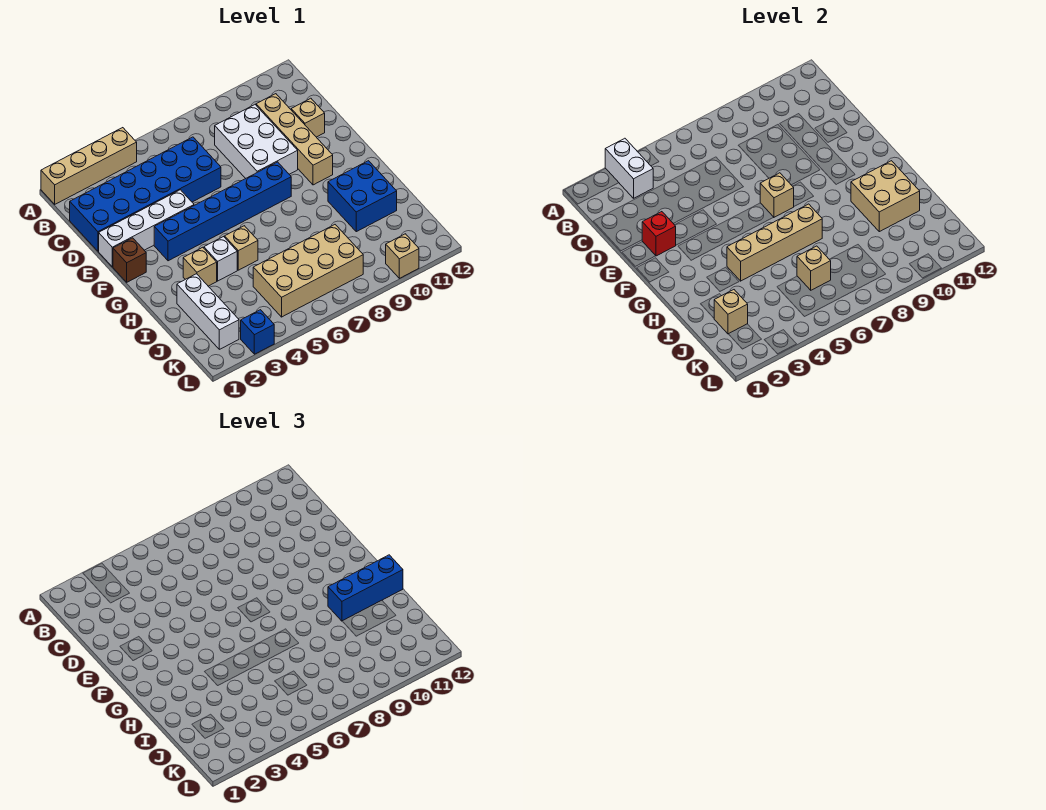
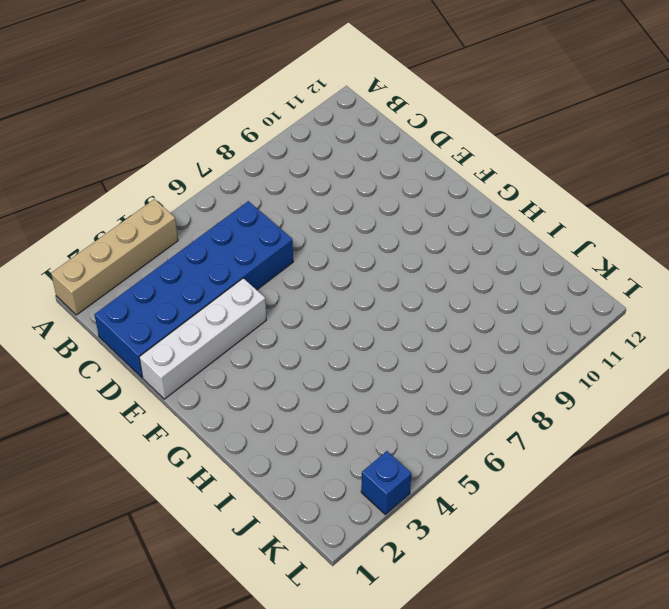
none -> white brick C8:E9 level 1
none -> tan brick C10:F10 level 1
none -> tan brick D11 level 1

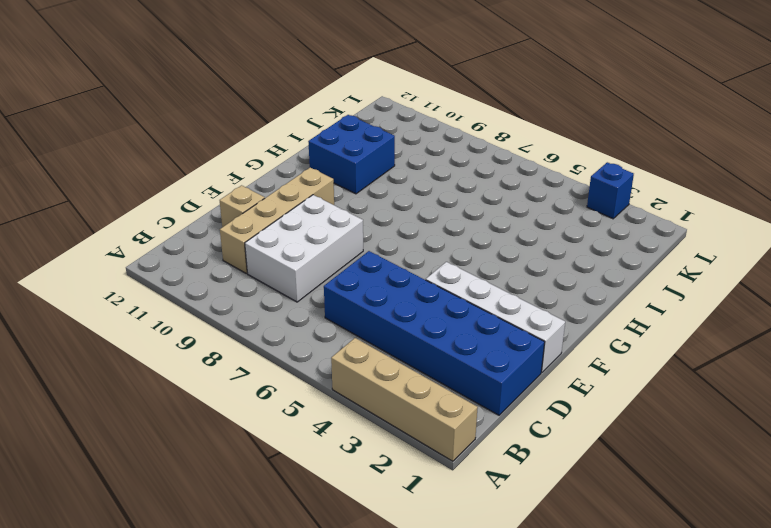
none -> brown brick F1 level 1
none -> blue brick F3:F8 level 1
none -> tan brick H3 level 1

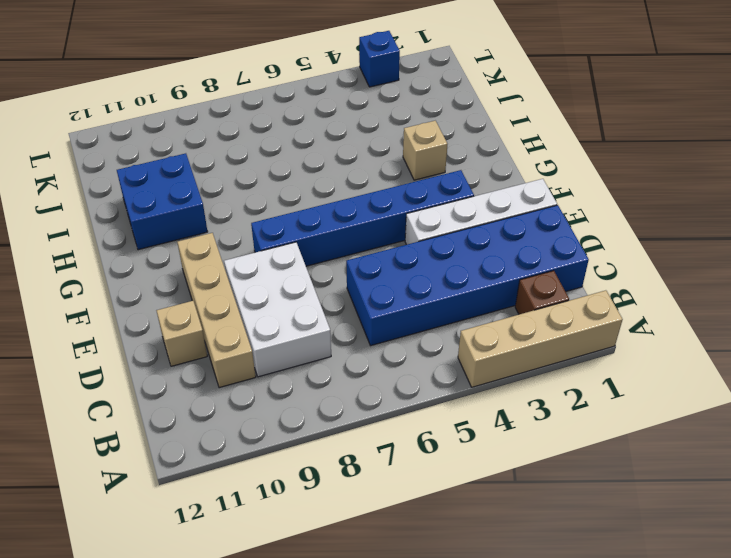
brown brick B2 level 1 -> brown brick F1 level 1
none -> white brick H4 level 1
none -> tan brick H5 level 1
none -> white brick I2:K2 level 1

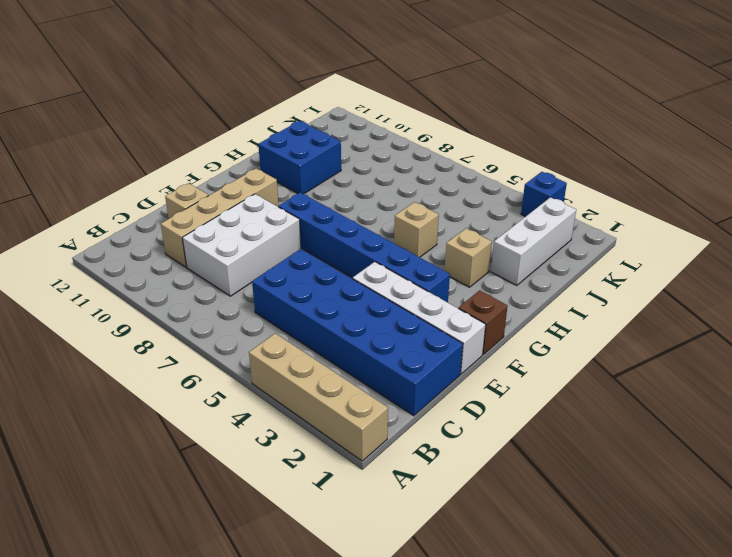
none -> white brick H4 level 1
none -> tan brick J5:K8 level 1
none -> tan brick L10 level 1

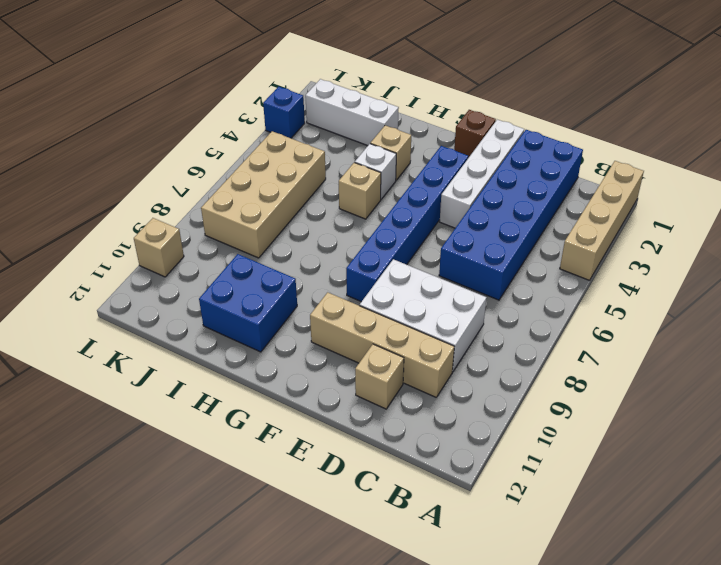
none -> white brick A3:B3 level 2
none -> red brick E2 level 2
none -> tan brick F7 level 2

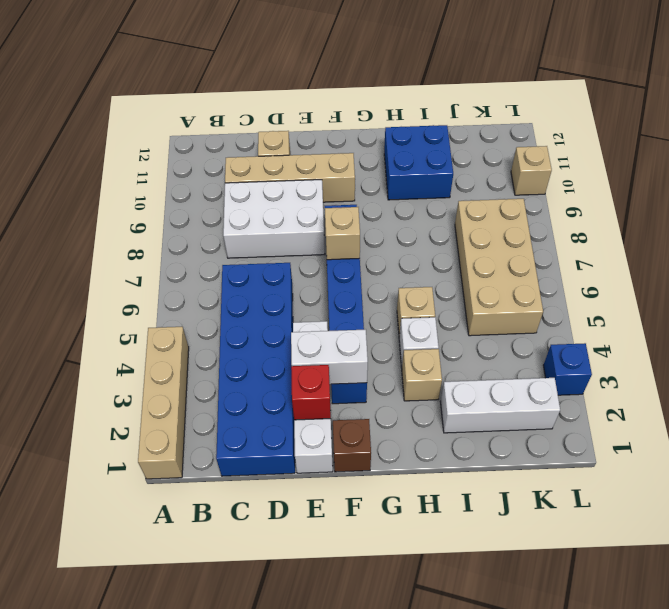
white brick E3:F3 level 2 -> white brick A3:B3 level 2
none -> tan brick H4:H7 level 2
none -> tan brick H10:I11 level 2
none -> tan brick J2 level 2

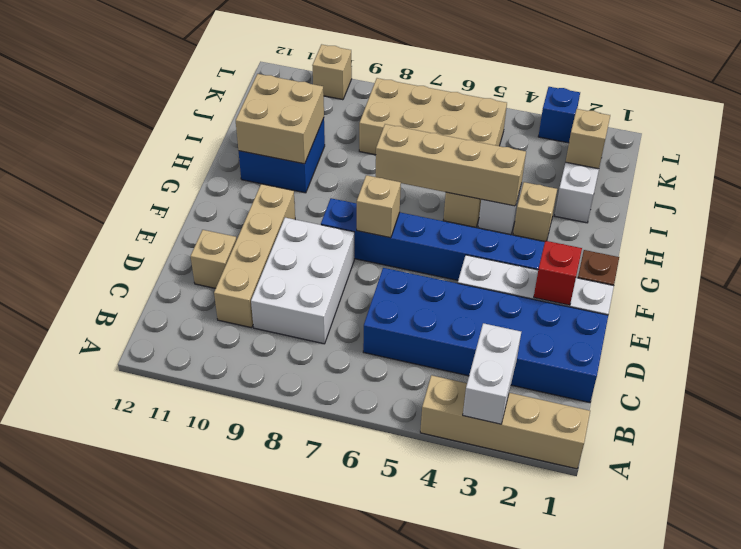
none -> tan brick J6 level 2
none -> blue brick H10:H12 level 3

